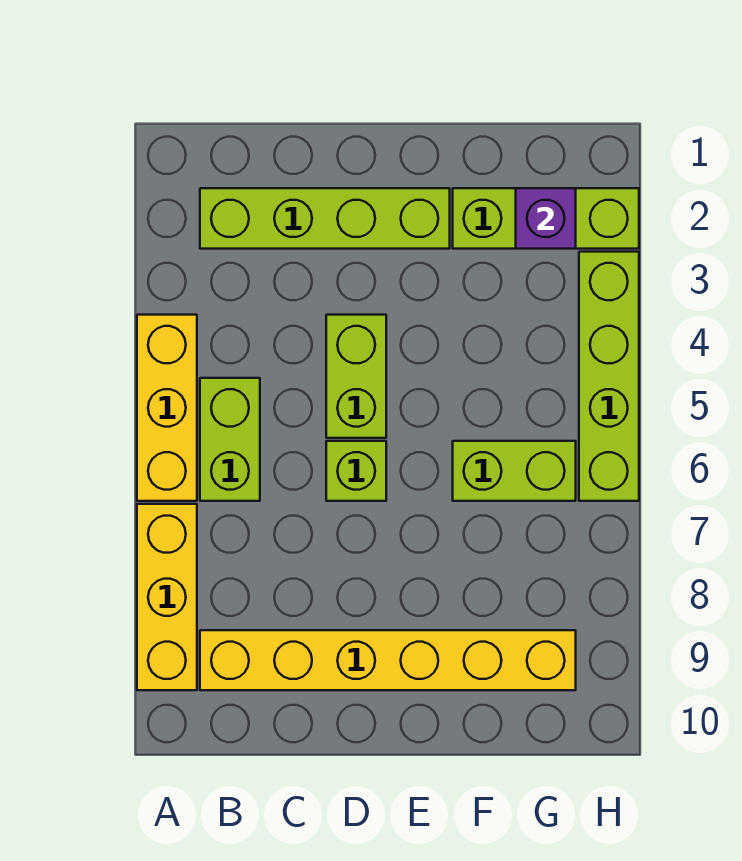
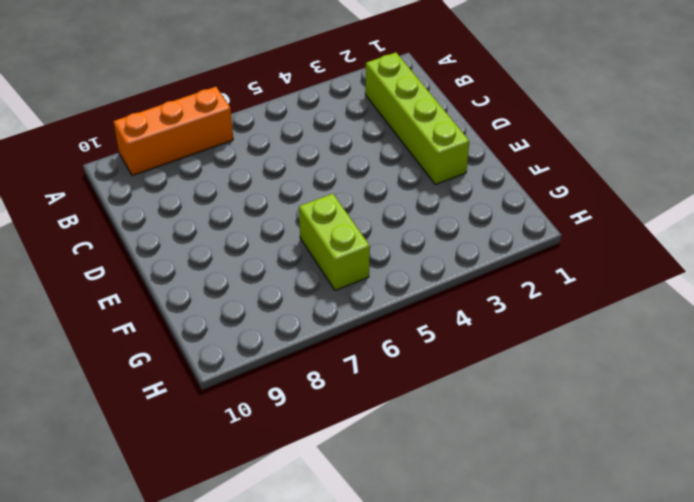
orange brick A7:A9 level 1 -> yellow brick A7:A9 level 1
none -> yellow brick A4:A6 level 1
none -> lime brick B5:B6 level 1

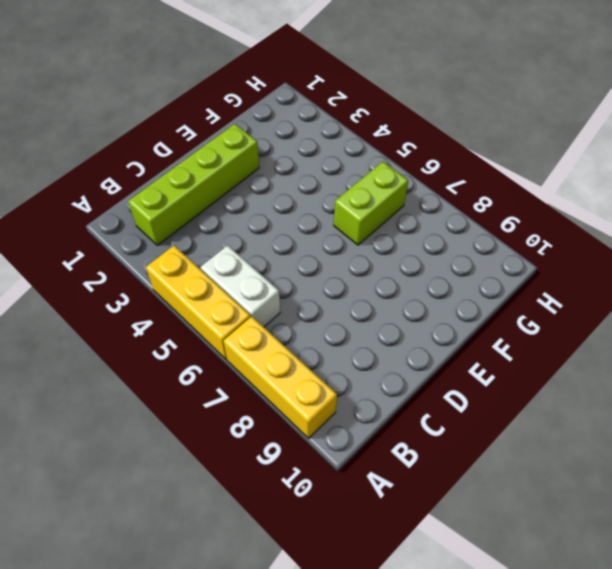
white brick B5:B6 level 1 -> lime brick B5:B6 level 1
none -> yellow brick B9:G9 level 1
none -> lime brick D4:D5 level 1

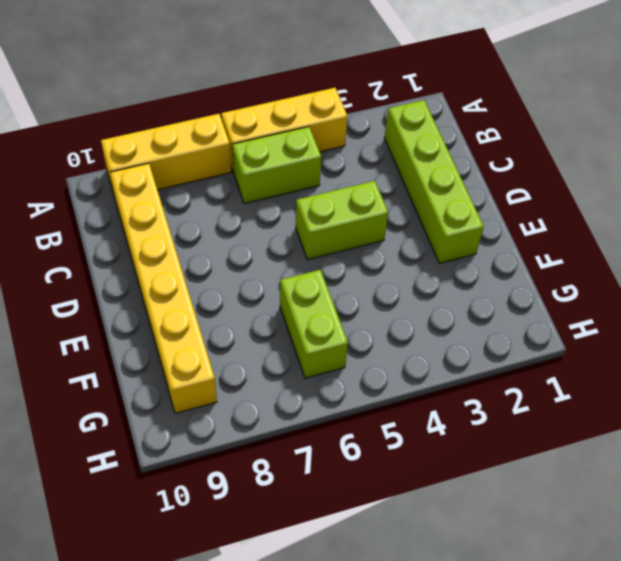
none -> lime brick D6 level 1
none -> lime brick F2:H2 level 1

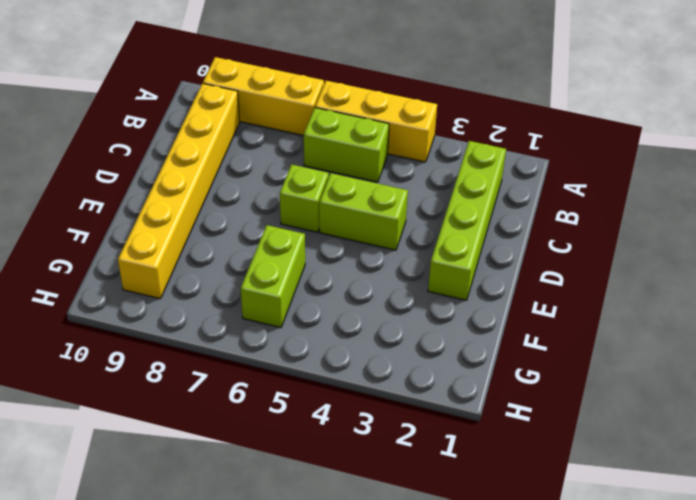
none -> lime brick F2:H2 level 1
none -> lime brick H3:H6 level 1

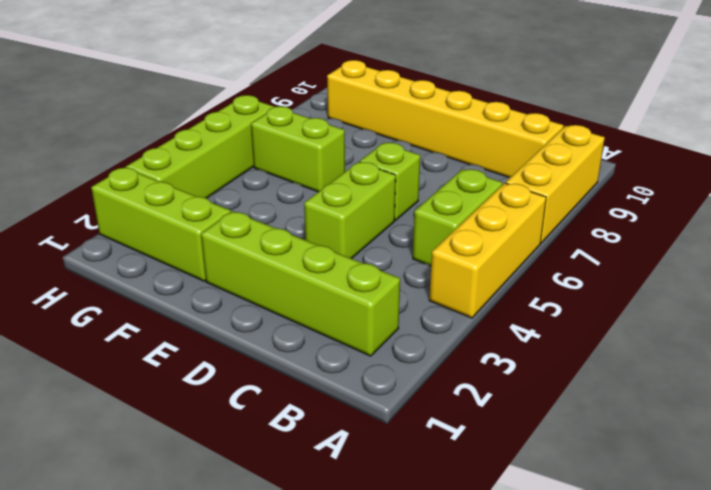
none -> purple brick G2 level 2

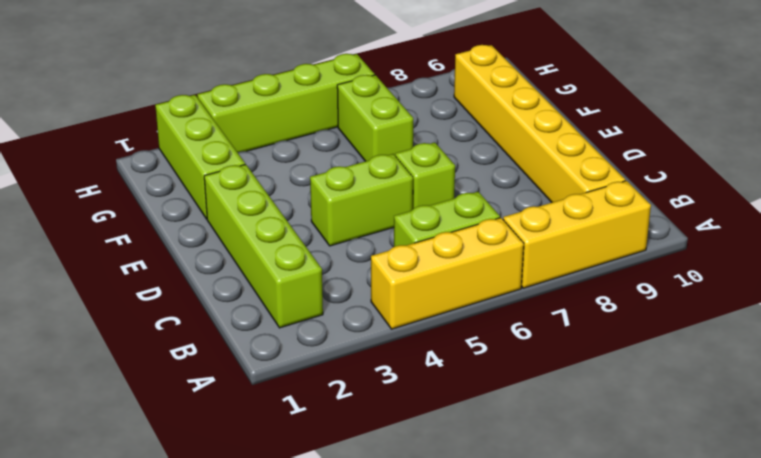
none -> purple brick G2 level 2

